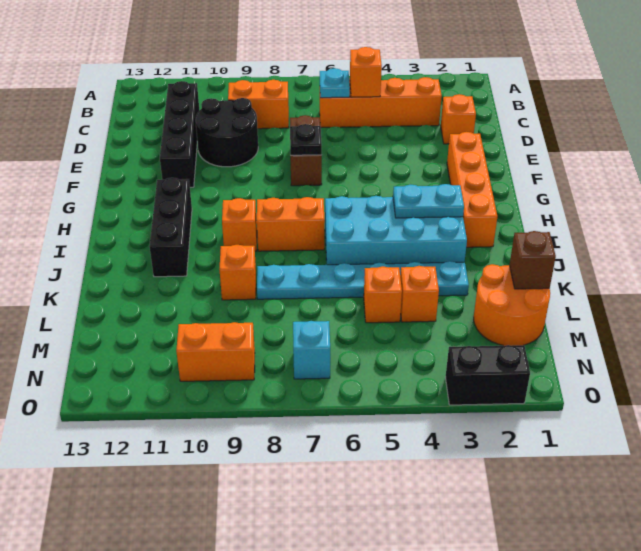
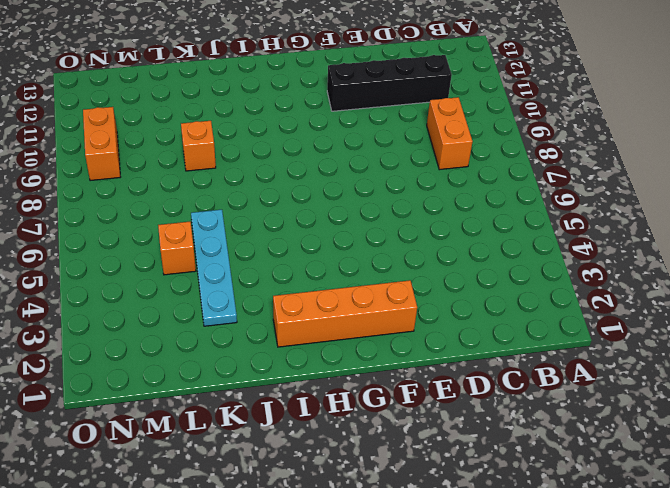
cyan plate K3:K6 level 1 -> cyan plate K3:K8 level 1
none -> orange brick C3:C6 level 1
none -> orange brick D2 level 1
none -> black round brick D9:E10 level 1

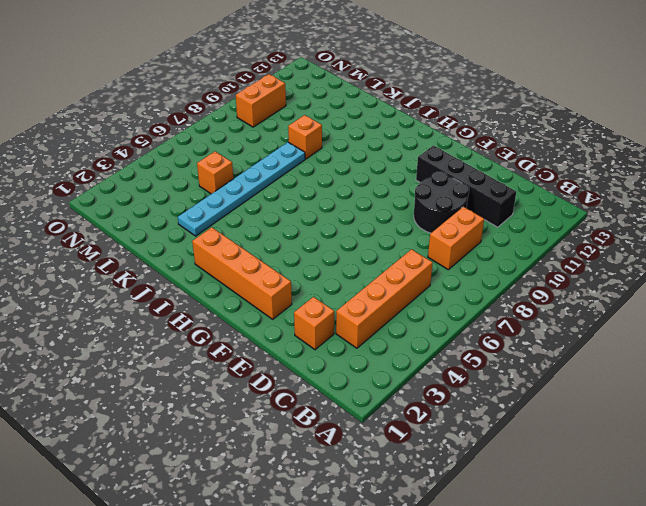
none -> brown brick E7:F7 level 1
none -> black brick H11:J11 level 1
none -> cyan brick I3:J6 level 1

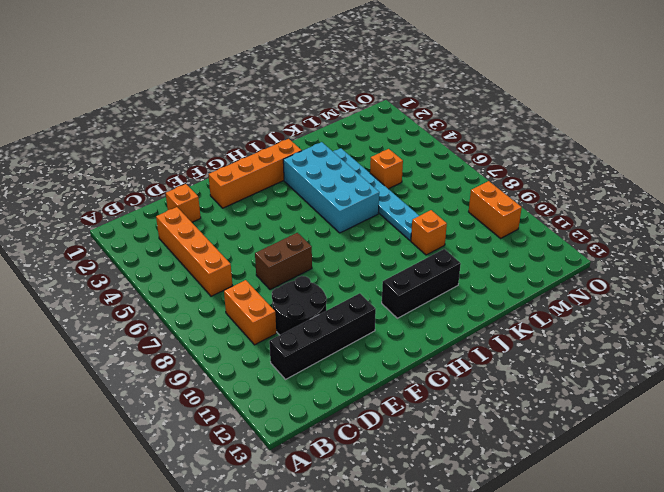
none -> orange brick I7:I8 level 1
none -> orange brick I9 level 1
none -> orange round brick L1:M2 level 1

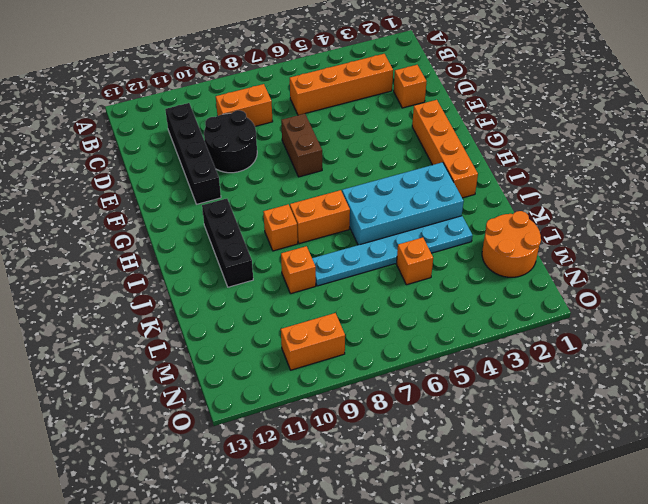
none -> orange brick L4 level 1
none -> cyan brick N7 level 1
none -> black brick O2:O3 level 1

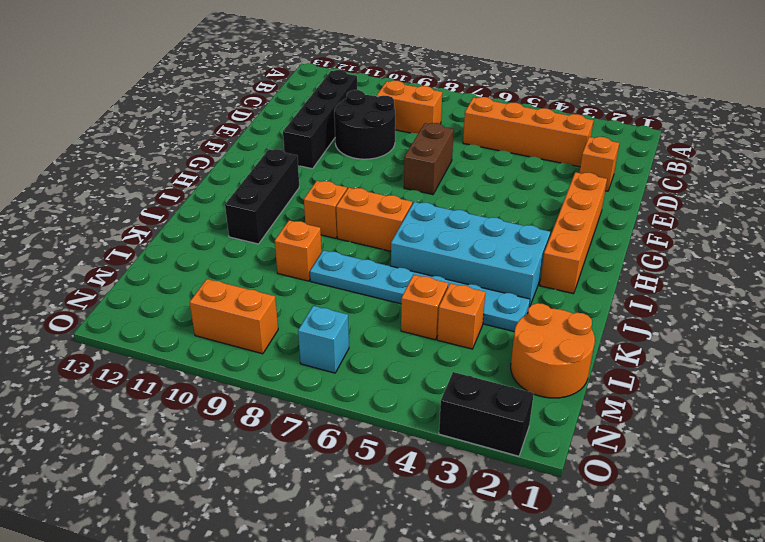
none -> orange brick C5 level 2
none -> cyan plate C6 level 2
none -> black plate F7 level 2

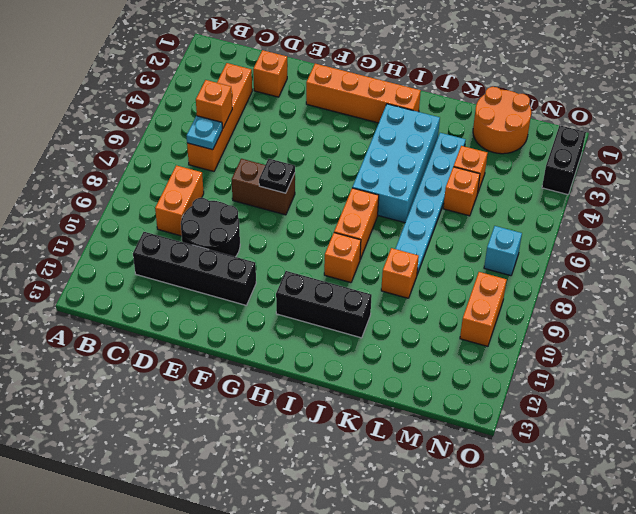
none -> cyan plate I3:I4 level 2
none -> brown brick L1 level 2

